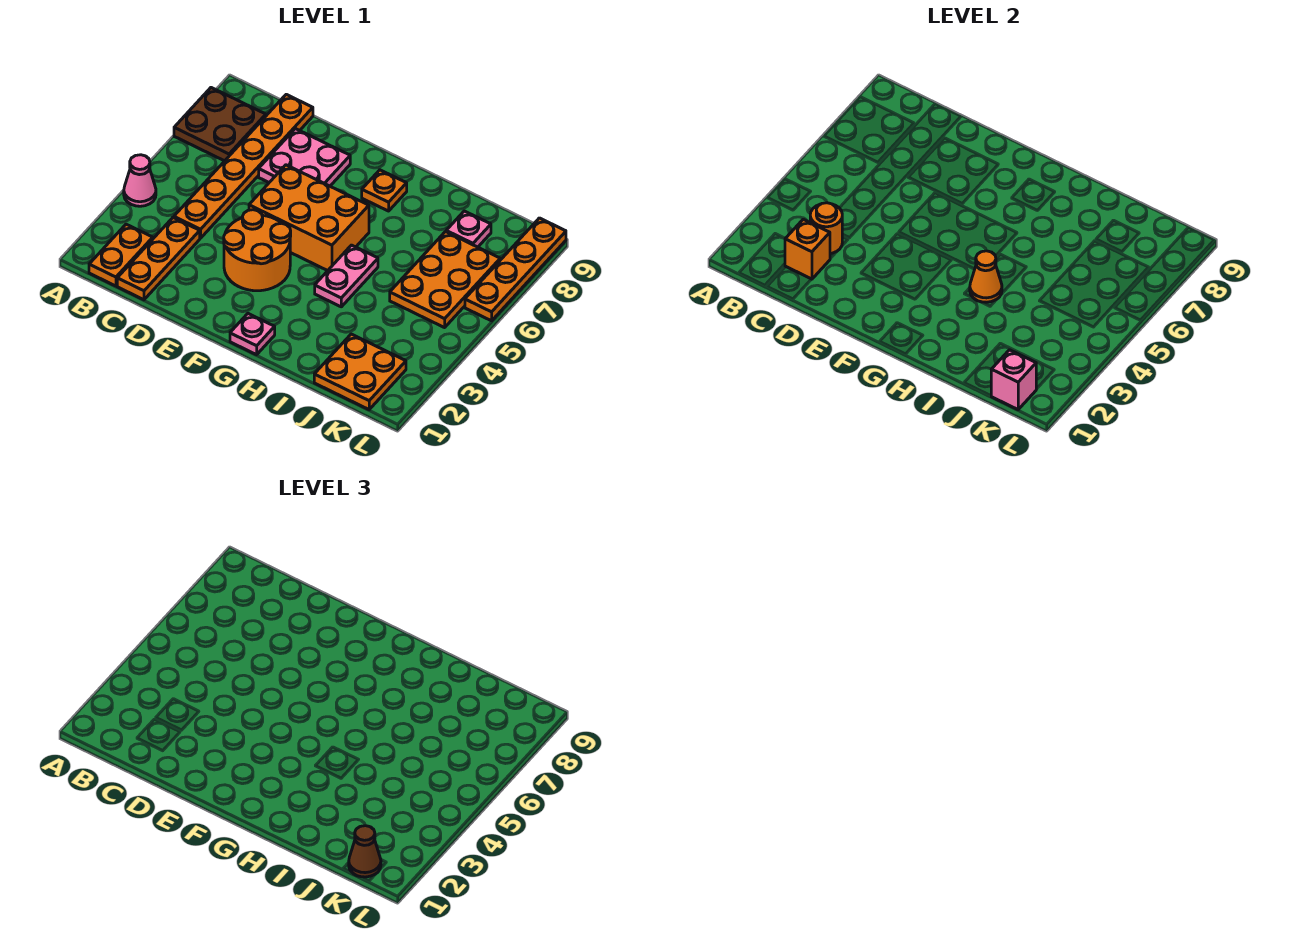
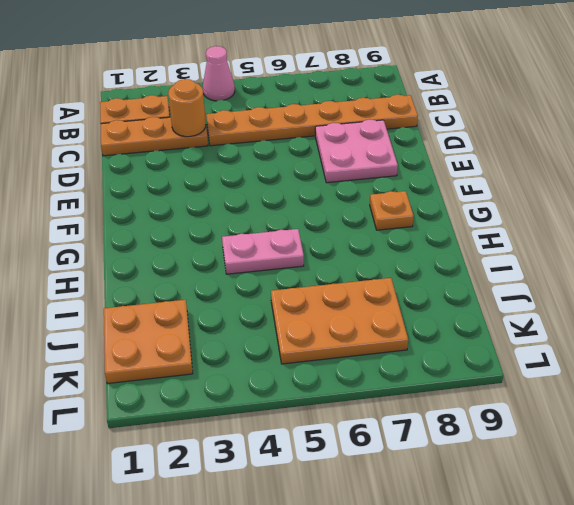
none -> brown plate A7:B8 level 1
none -> orange round brick E3:F4 level 1
none -> orange brick E5:G6 level 1

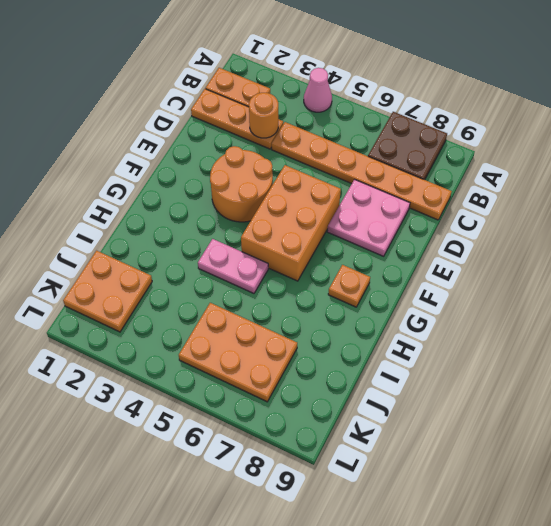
none -> pink plate G1 level 1
none -> pink plate J8 level 1
none -> orange plate L6:L9 level 1

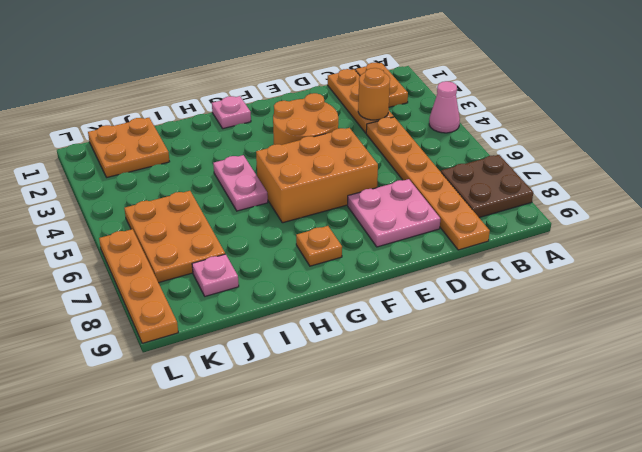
none -> orange brick C2 level 2
none -> orange cone H4 level 2
none -> pink brick K1 level 2

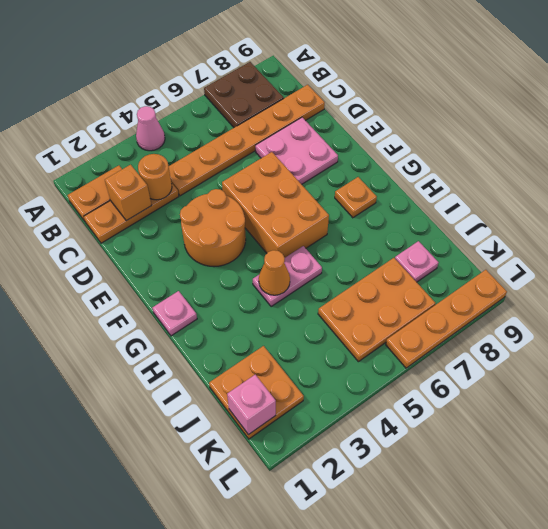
none -> brown cone K1 level 3

